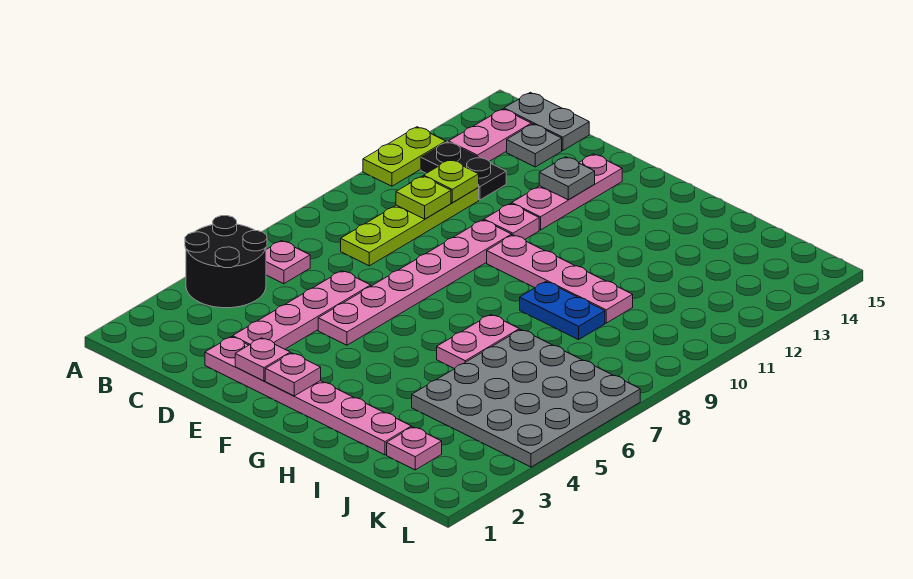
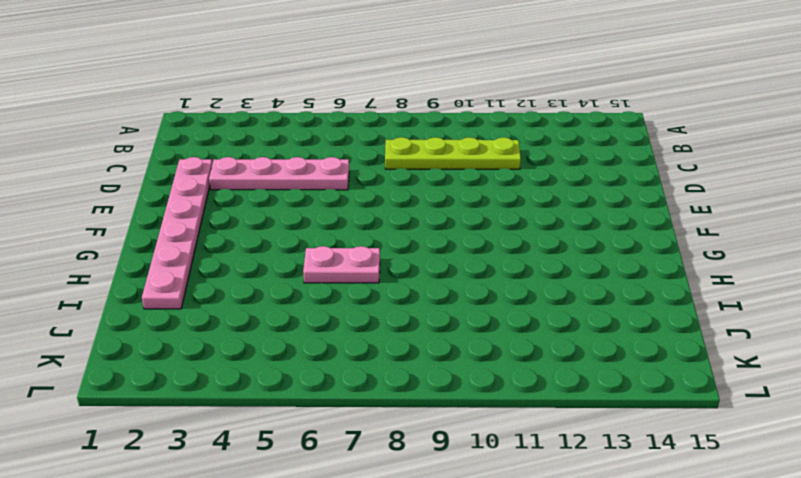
none -> black round brick A4:B5 level 1
none -> lime plate A11:A12 level 1
none -> pink plate B6 level 1

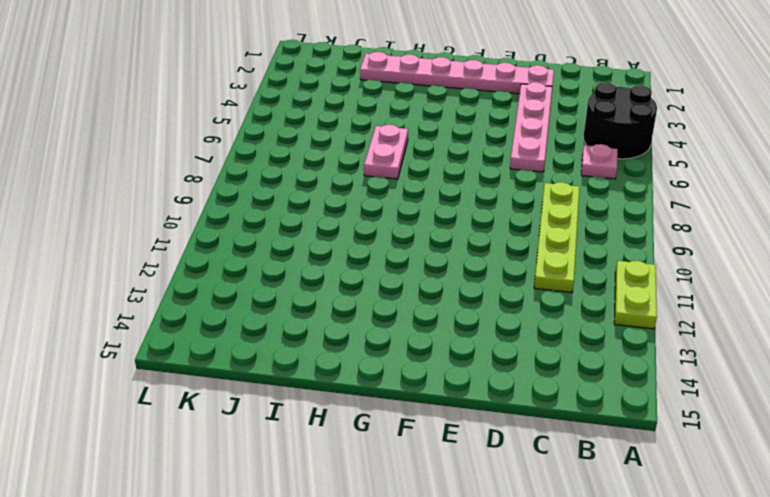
none -> black plate B12:C12 level 1
none -> pink plate B13:B14 level 1
none -> grey plate B15:C15 level 1

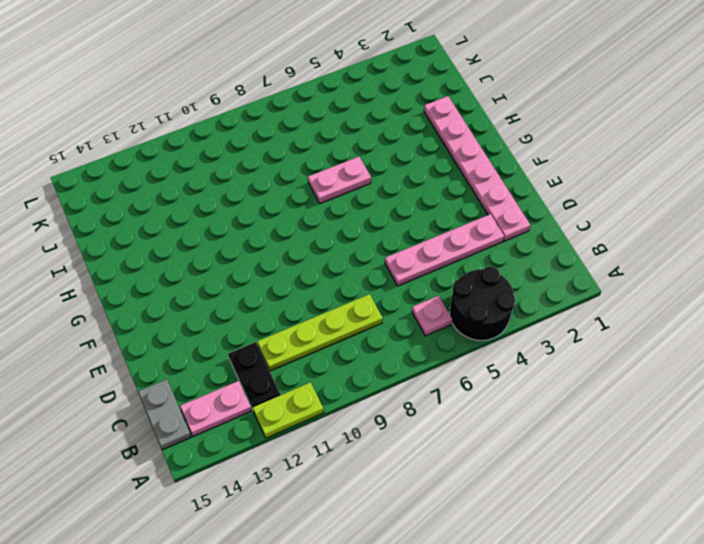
none -> grey plate C14 level 1
none -> pink plate E5:E10 level 1
none -> pink plate E11 level 1

